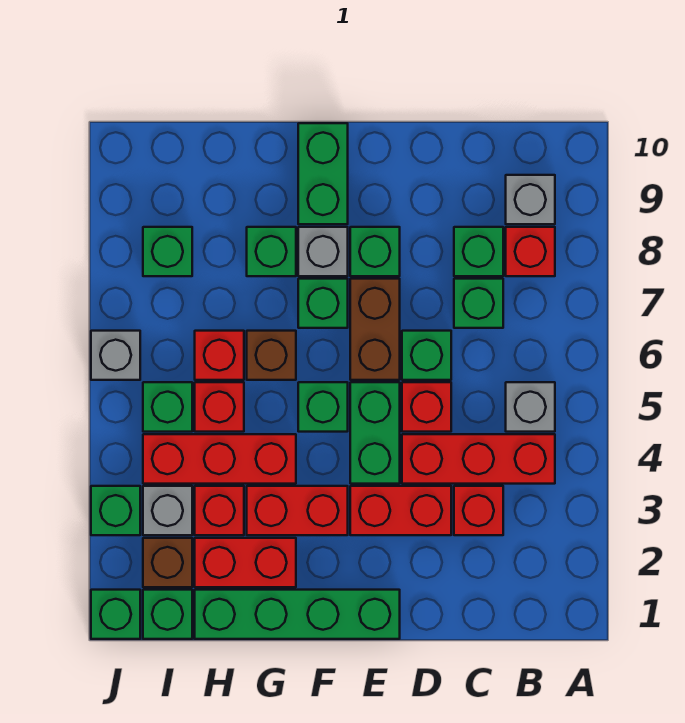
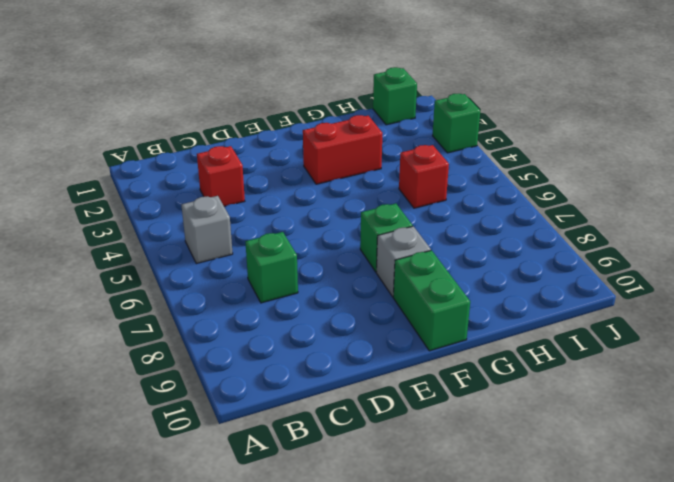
none -> red brick B4:D4 level 1
none -> red brick B8 level 1
none -> grey brick B9 level 1
none -> green brick C8 level 1

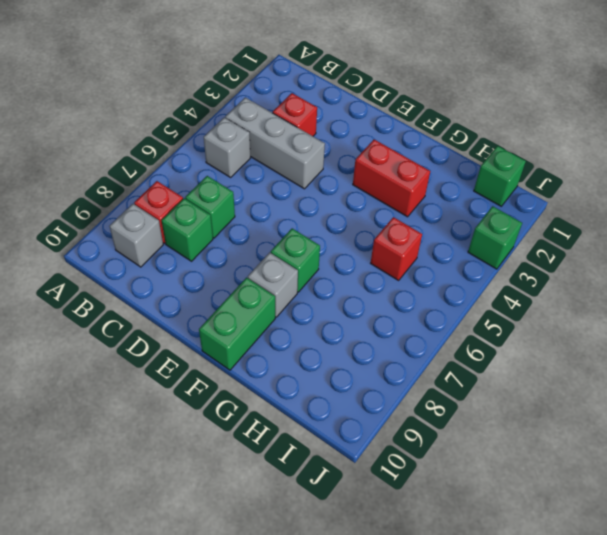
grey brick B4:D4 level 1 -> red brick B4:D4 level 1
none -> red brick D3:E3 level 1
none -> red brick D5 level 1
none -> green brick D6 level 1
none -> green brick E1:H1 level 1

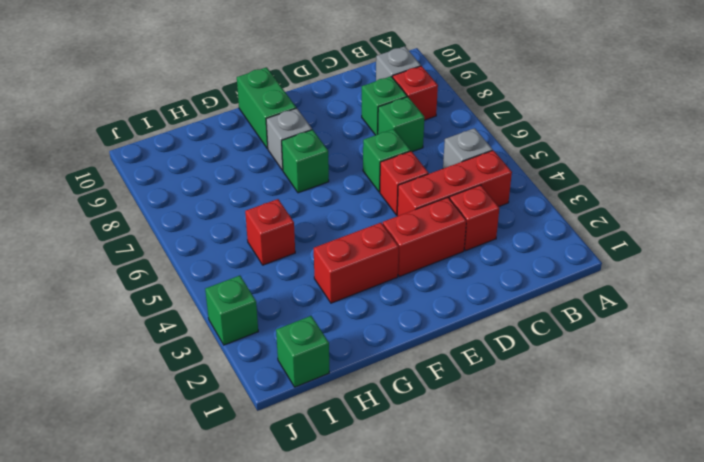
none -> green brick E1:H1 level 1
none -> green brick E4:E5 level 1
none -> brown brick E6:E7 level 1
none -> green brick E8 level 1

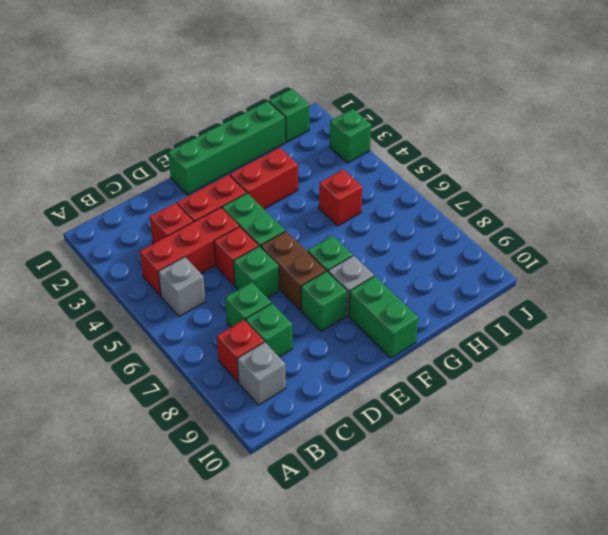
none -> green brick F5 level 1
none -> red brick G2:H2 level 1
none -> red brick G4:I4 level 1
none -> brown brick G6 level 1

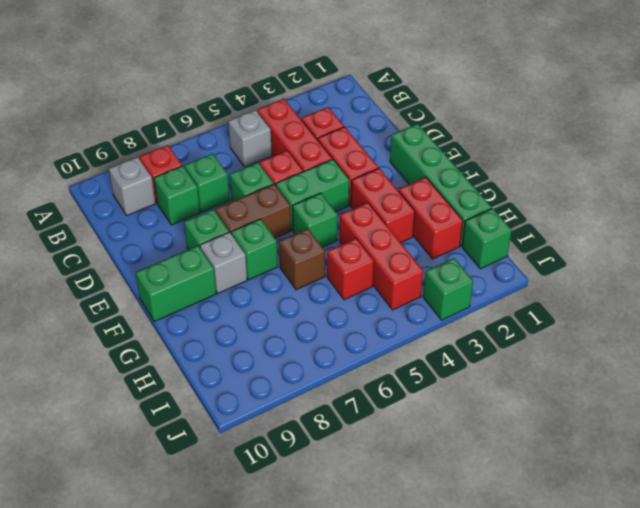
none -> green brick G8 level 1
none -> red brick H3 level 1
none -> red brick H6 level 1
none -> brown brick I2 level 1

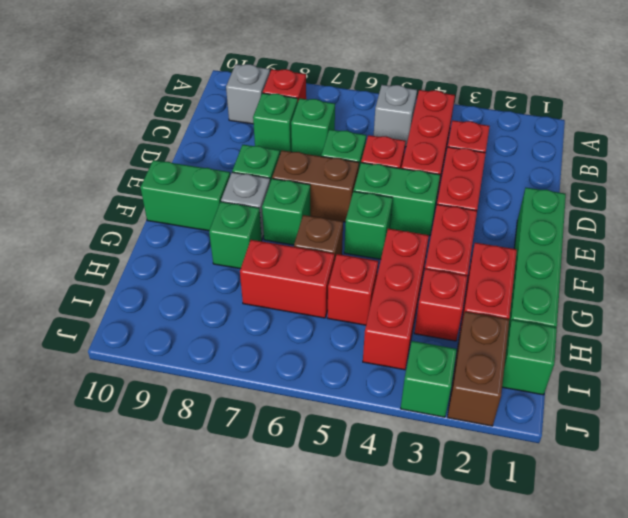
red brick H6:H7 level 1 -> red brick H6 level 1
brown brick I2:J2 level 1 -> brown brick I2 level 1
none -> grey brick I3 level 1
none -> green brick I5 level 1
none -> green brick I8 level 1
none -> green brick J1 level 1

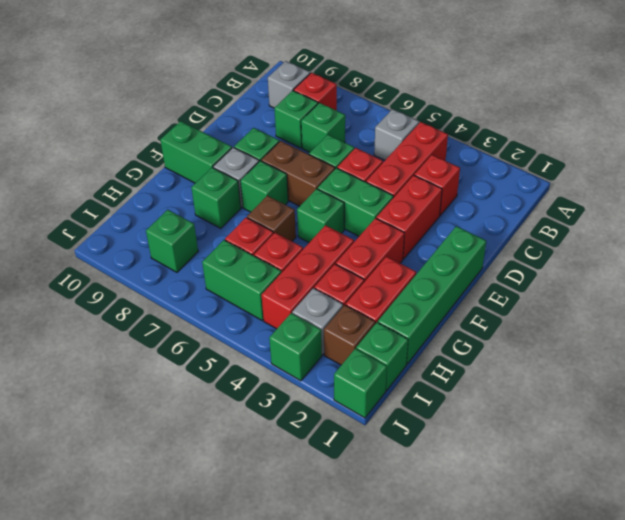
green brick I5:I6 level 1 -> green brick I5 level 1
none -> grey brick J6 level 1

